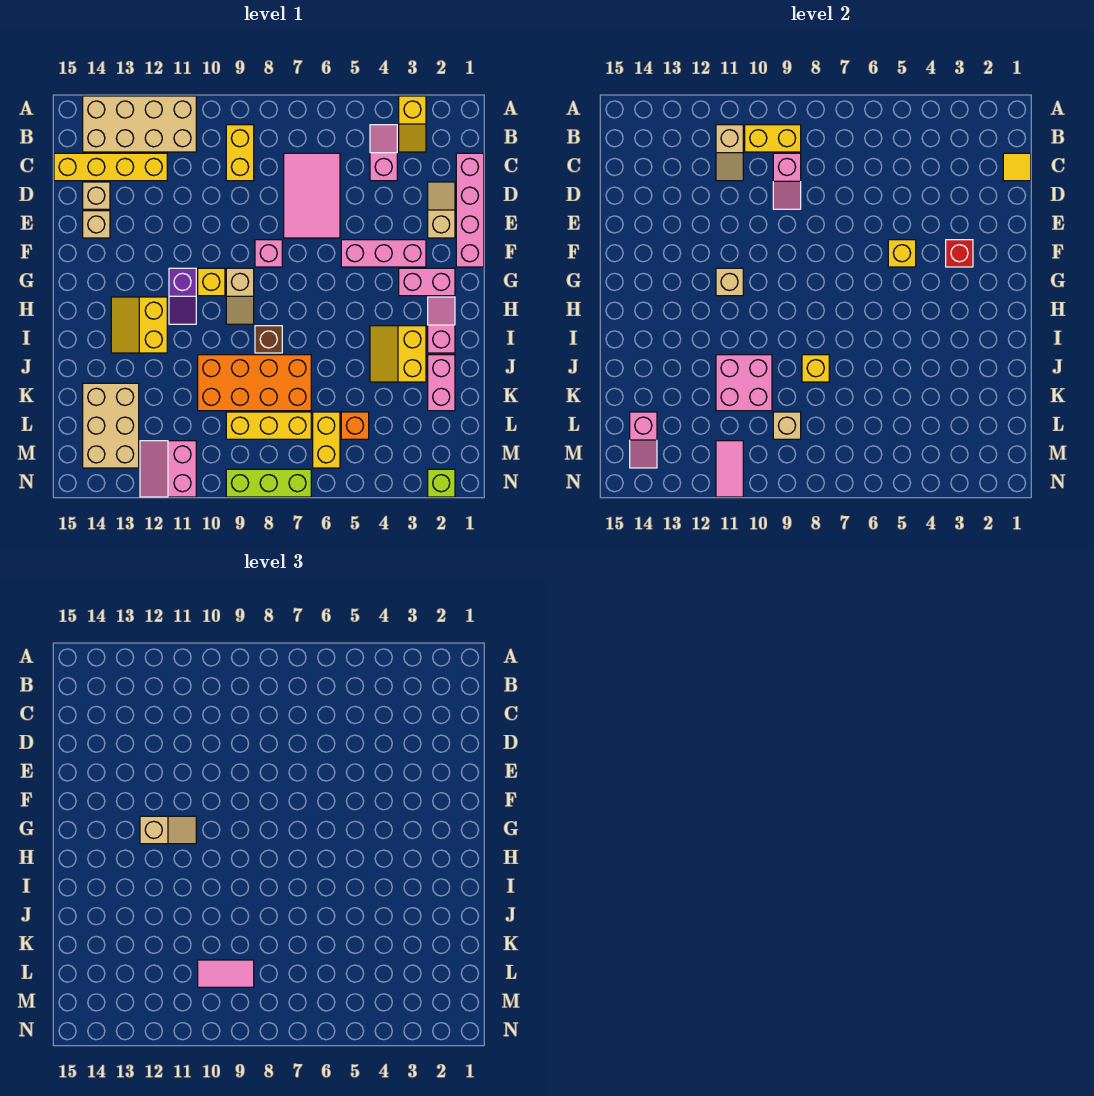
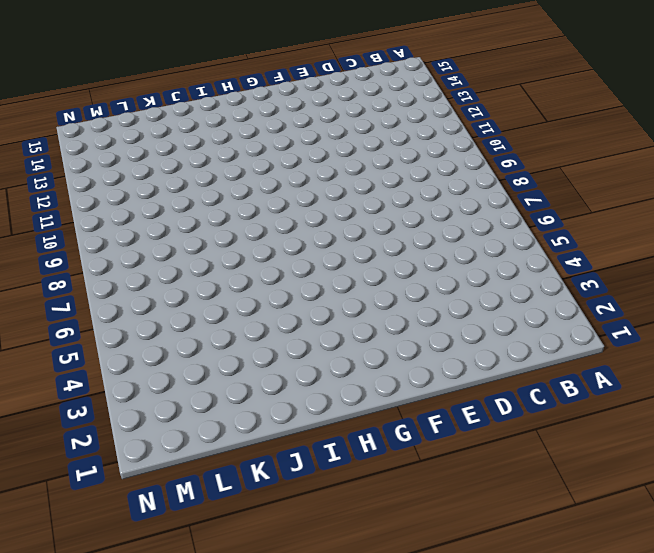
none -> yellow slope A3:B3 level 1 top A
none -> tan brick A11:B14 level 1
none -> pink slope B4:C4 level 1 top C
none -> yellow brick B9:C9 level 1

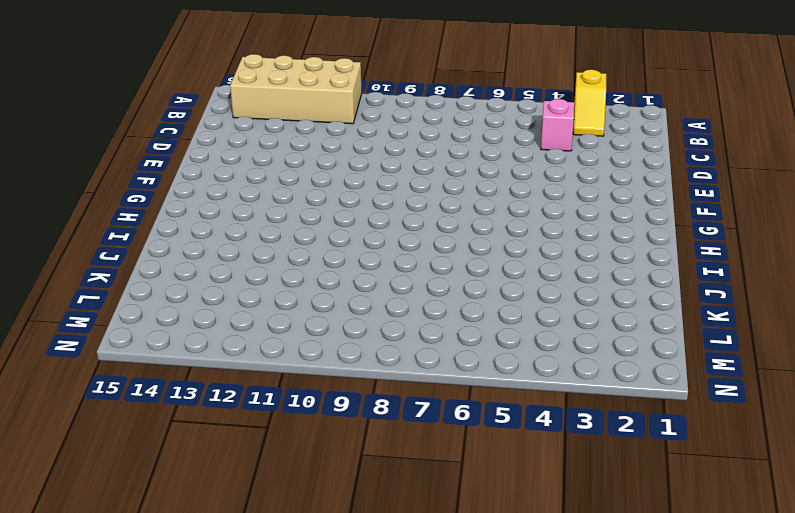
none -> yellow brick B9:C9 level 1
none -> pink brick C1:F1 level 1
none -> pink tile C6:E7 level 1
none -> yellow brick C12:C15 level 1

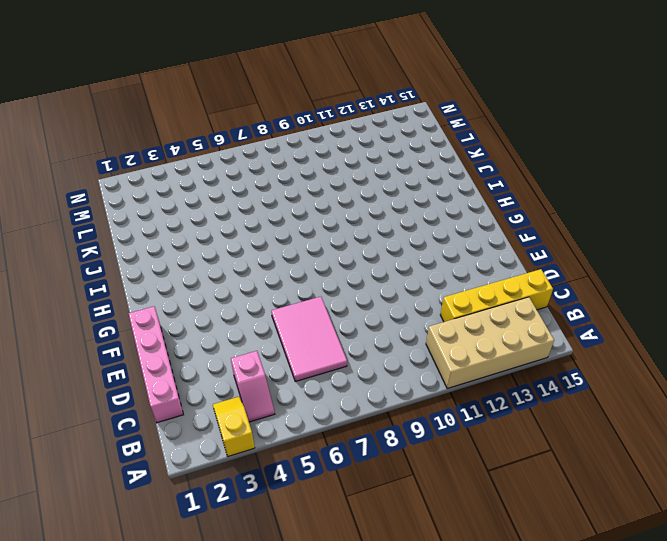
none -> yellow brick B9:C9 level 1
none -> tan slope D2:E2 level 1 top E
none -> tan brick D14 level 1
none -> tan brick E14 level 1

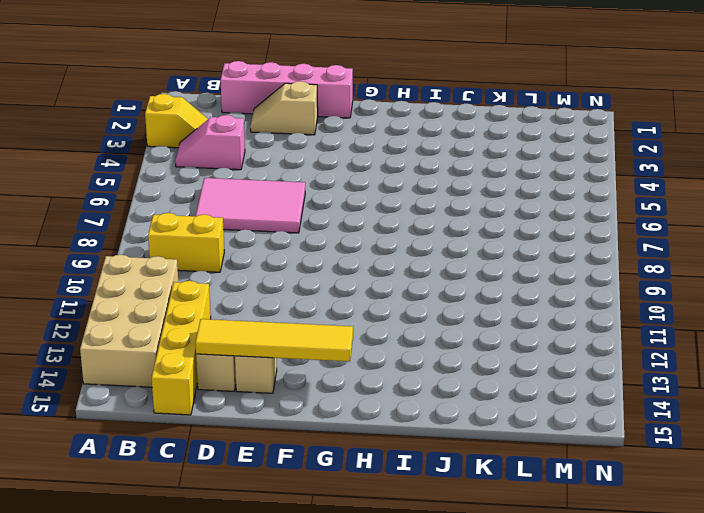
yellow tile D14:G14 level 2 -> none
none -> pink brick F3:F5 level 1
none -> pink brick F8 level 1
none -> pink brick G2:G3 level 1
none -> tan slope G9:H9 level 1 top G

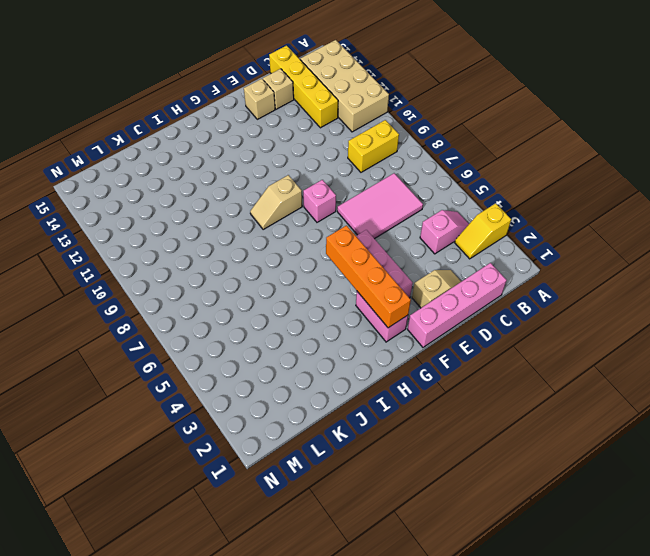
orange brick G2:G5 level 2 -> none
none -> yellow brick G10 level 1
none -> purple slope G11:H11 level 1 top G
none -> pink slope H2:I2 level 1 top I
none -> yellow slope H12:I13 level 1 top 12

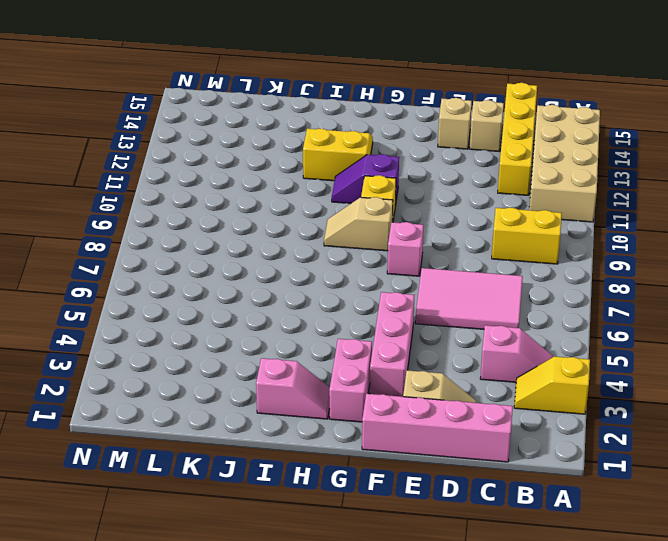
none -> yellow slope I3:J4 level 1 top 3
none -> brown brick I8 level 1
none -> pink brick J2:K2 level 1
none -> orange brick J7:K10 level 1

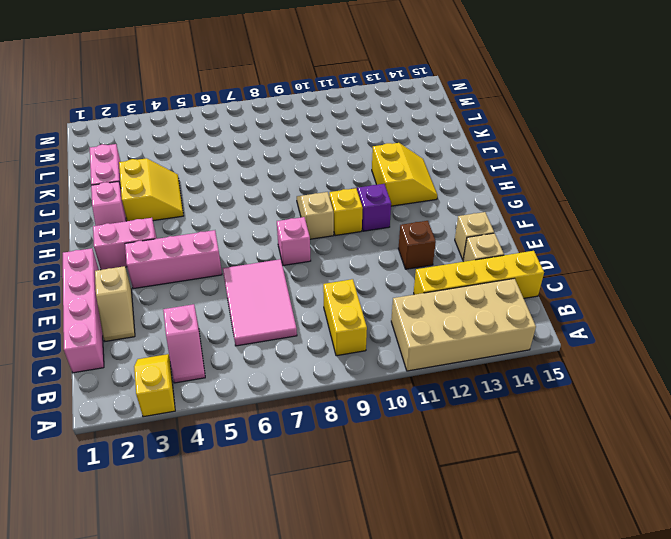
brown brick E12 level 1 -> brown brick I8 level 1
none -> orange brick J7:K10 level 1
none -> tan brick K13:M14 level 1
none -> orange brick L5 level 1
none -> yellow brick L6:M6 level 1

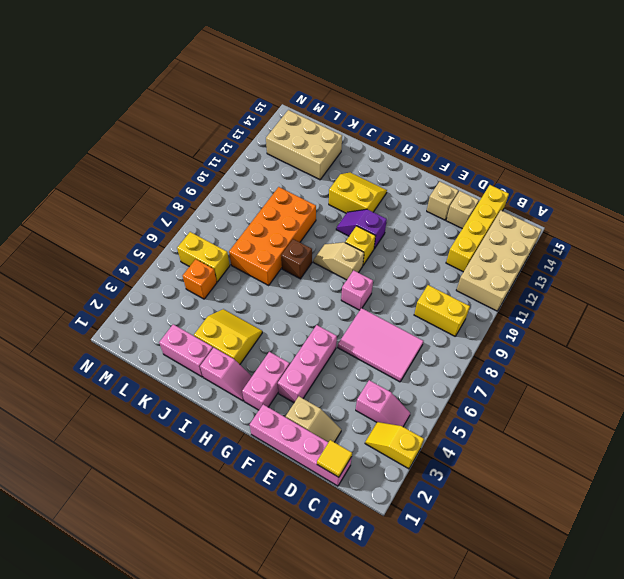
none -> yellow brick L7:L9 level 1
none -> pink slope M11:N12 level 1 top 11
none -> lime brick N2 level 1
none -> lime brick N7:N9 level 1

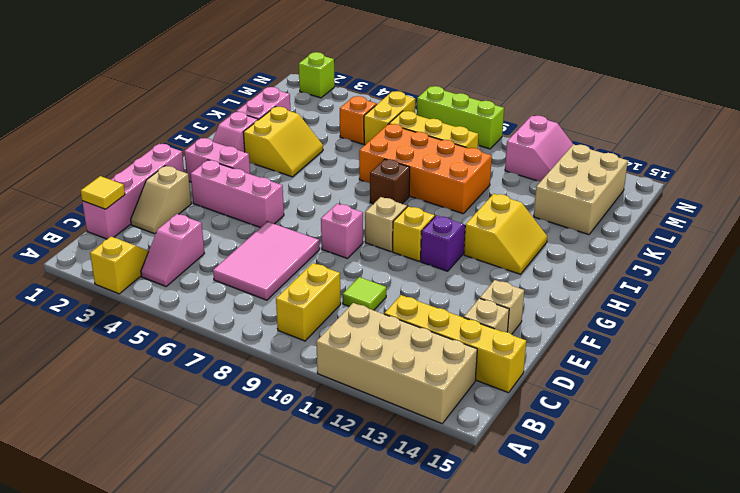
lime tile D10 level 1 -> none
none -> yellow brick B9:B10 level 2
none -> tan slope B11:C11 level 2 top B
none -> pink slope C9:D9 level 2 top C
none -> red brick F3 level 2

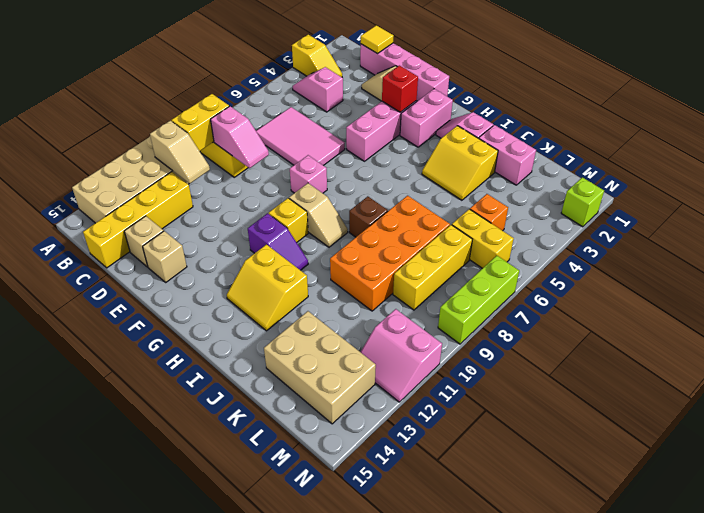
none -> yellow brick F5 level 2
none -> tan brick G11 level 2
none -> yellow brick J8 level 2
none -> pink brick J10:K11 level 2

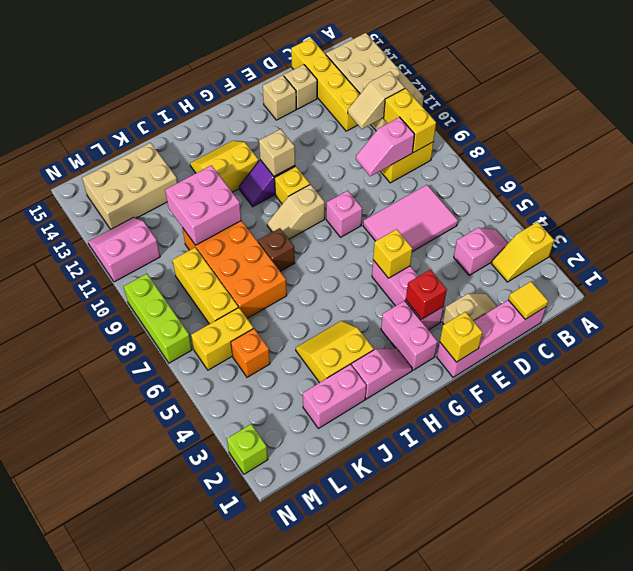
yellow brick F1 level 2 -> yellow brick J8 level 2
none -> tan brick L9 level 2
none -> pink slope L14:M14 level 2 top L
none -> pink tile M11:N11 level 2
none -> tan slope G11:G12 level 3 top 12

